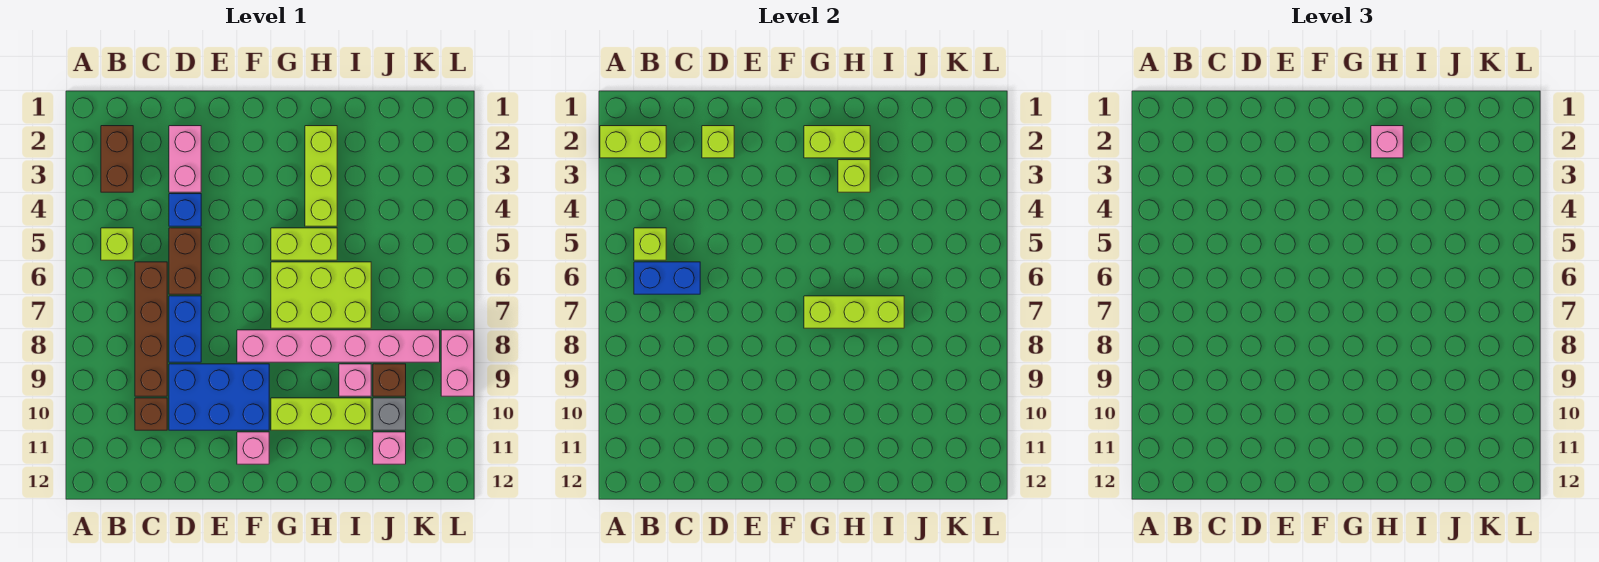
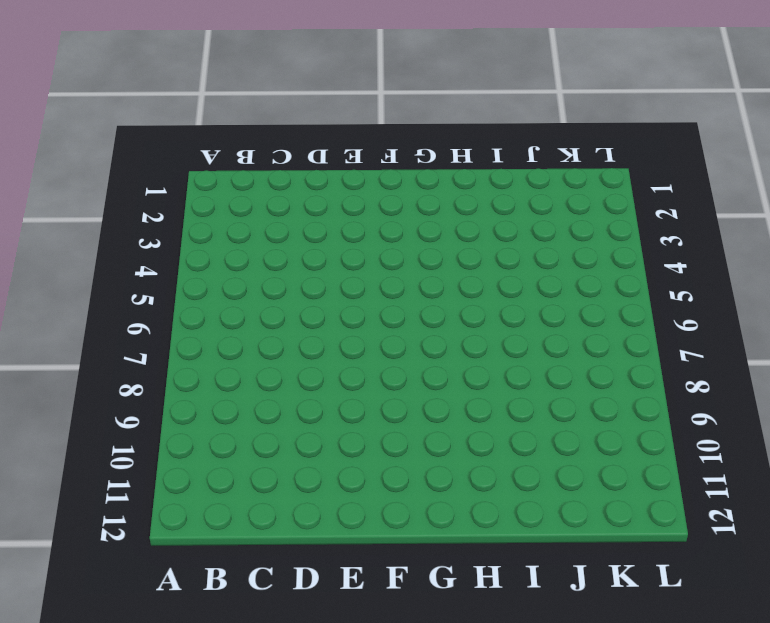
none -> brown brick B2:B3 level 1
none -> lime brick B5 level 1
none -> brown brick C6:C9 level 1

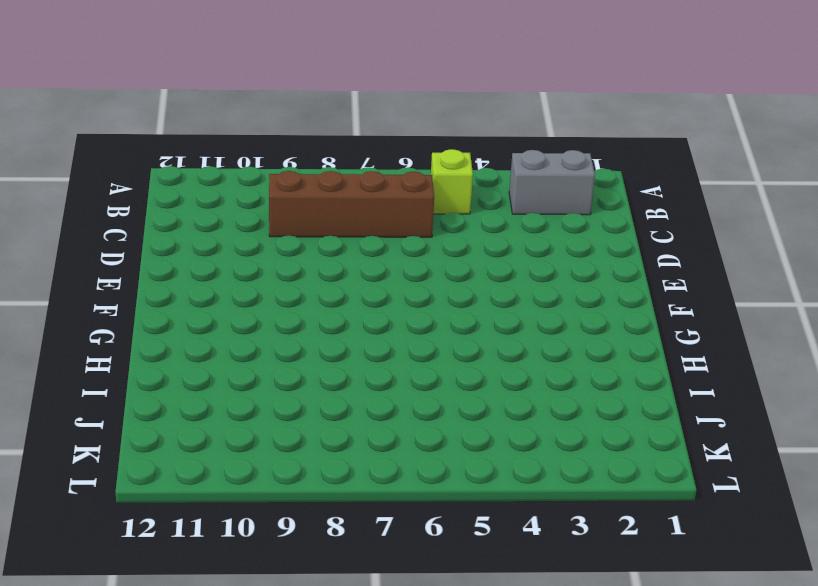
grey brick B2:B3 level 1 -> brown brick B2:B3 level 1
none -> brown brick C10 level 1
none -> pink brick D2:D3 level 1
none -> blue brick D4 level 1

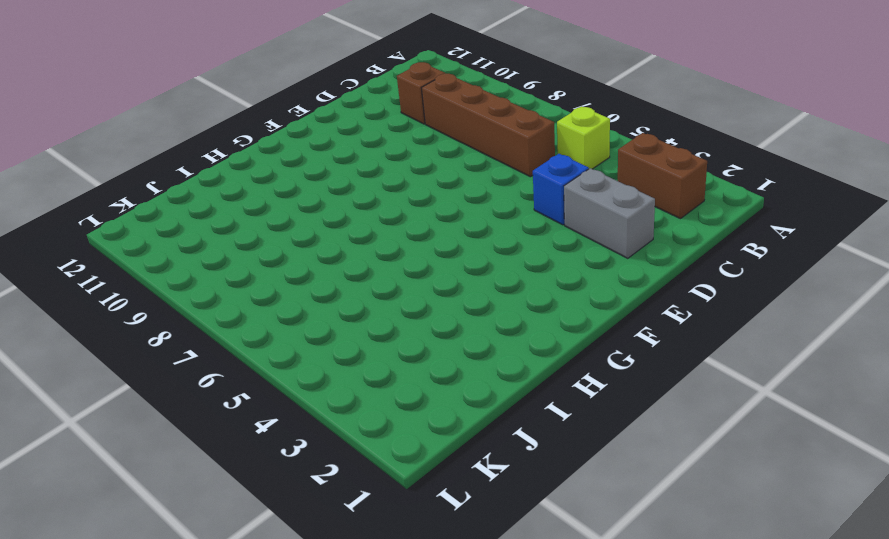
grey brick D2:D3 level 1 -> pink brick D2:D3 level 1
none -> brown brick D5:D6 level 1
none -> blue brick D7:D8 level 1
none -> blue brick D9:F10 level 1

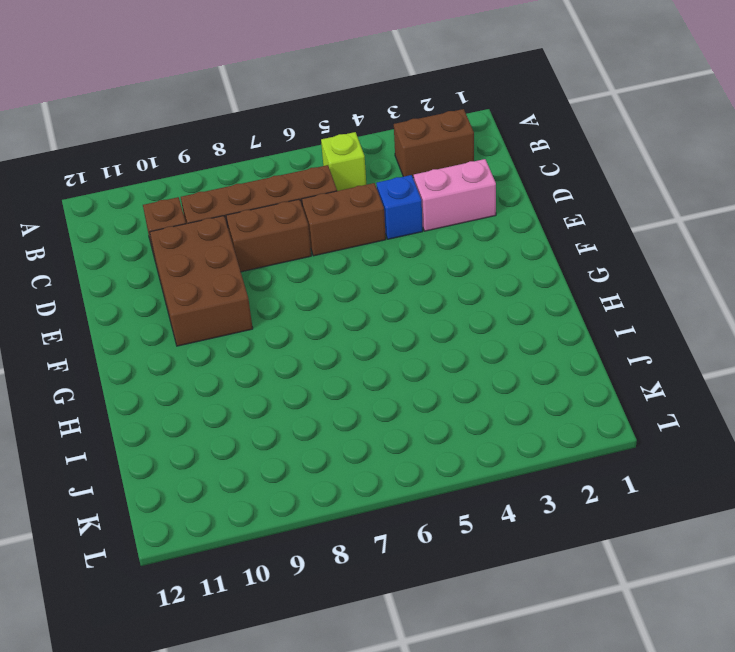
brown brick D7:D8 level 1 -> blue brick D7:D8 level 1
brown brick D9:F10 level 1 -> blue brick D9:F10 level 1
none -> pink brick F8:K8 level 1
none -> pink brick F11 level 1
none -> lime brick G5:H5 level 1

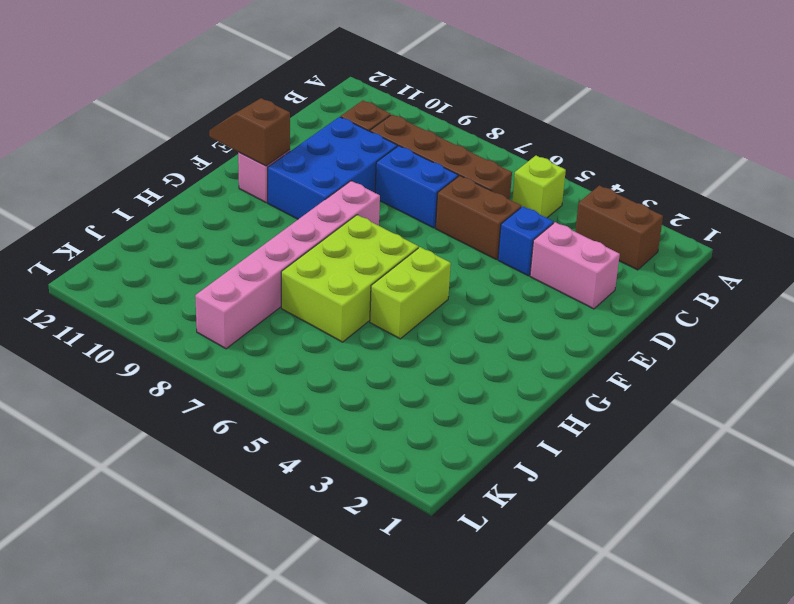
brown slope F11:F12 level 2 top 11 -> none
none -> lime brick G10:I10 level 1
none -> lime brick H2:H4 level 1
none -> pink brick I9 level 1

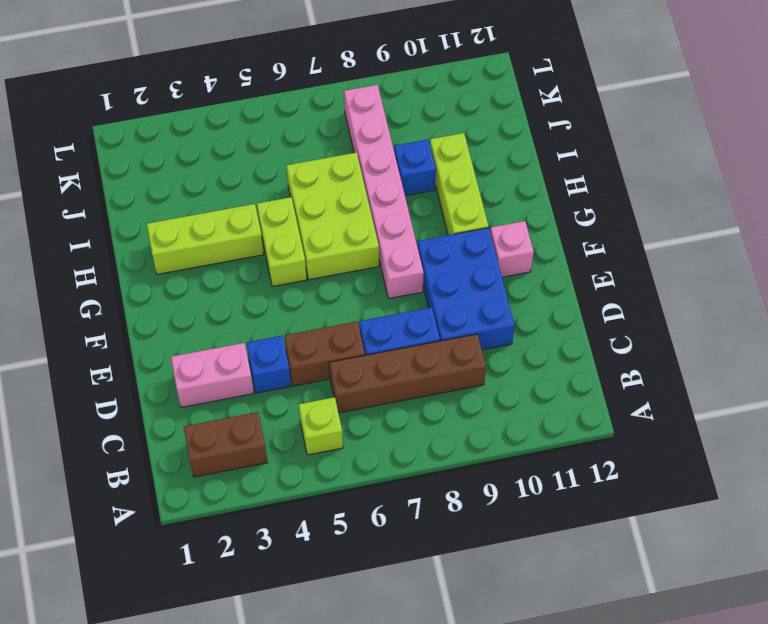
blue brick I9 level 1 -> pink brick I9 level 1
none -> brown brick C10 level 1
none -> brown brick J9 level 1
none -> grey brick J10 level 1

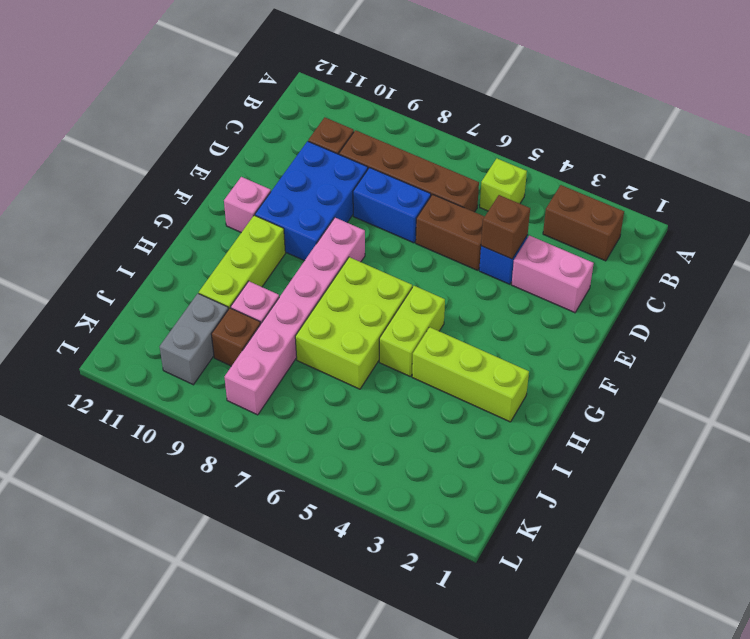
brown brick D4 level 2 -> none
grey brick J10:K10 level 1 -> grey brick J10 level 1
none -> pink brick J11 level 1
none -> pink brick L8:L9 level 1
none -> lime brick A2:B2 level 2

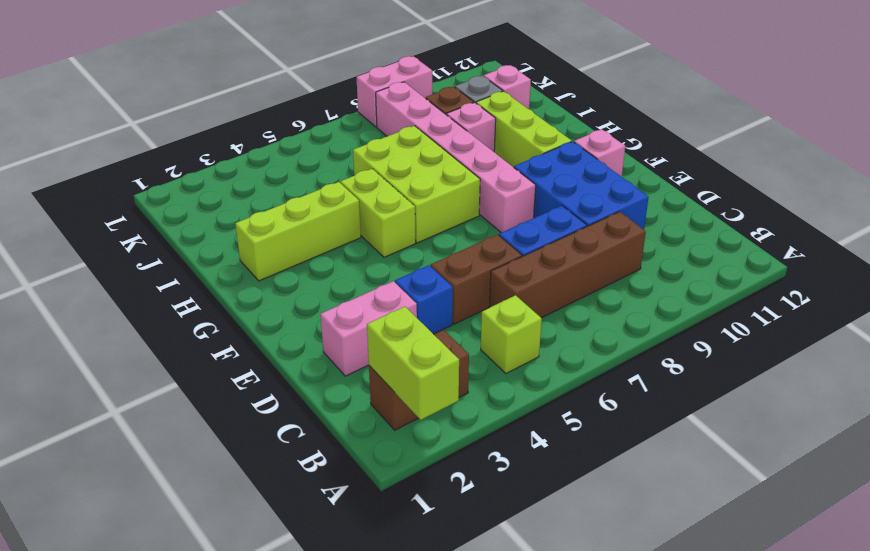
none -> brown brick C10 level 1
none -> lime brick B5 level 2
none -> blue brick B6:C6 level 2

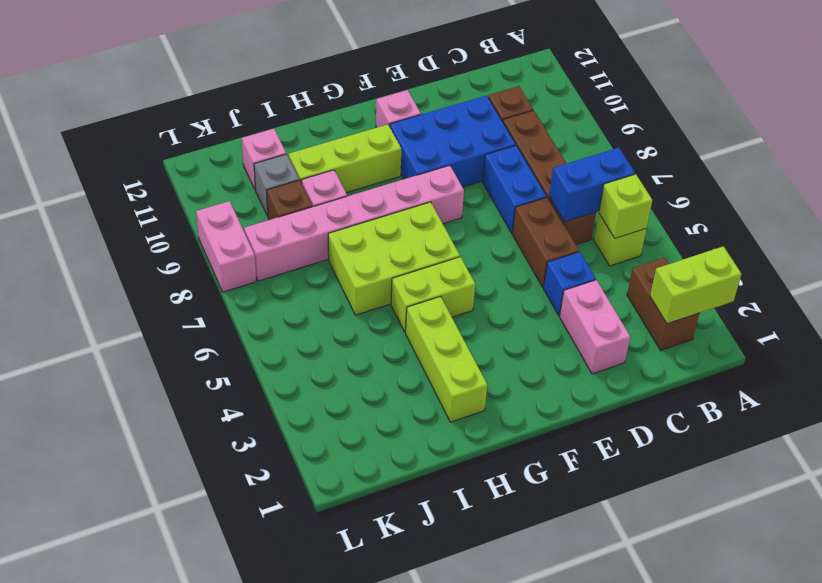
none -> lime brick D2 level 2
none -> lime brick G2:H2 level 2
none -> lime brick G7:I7 level 2

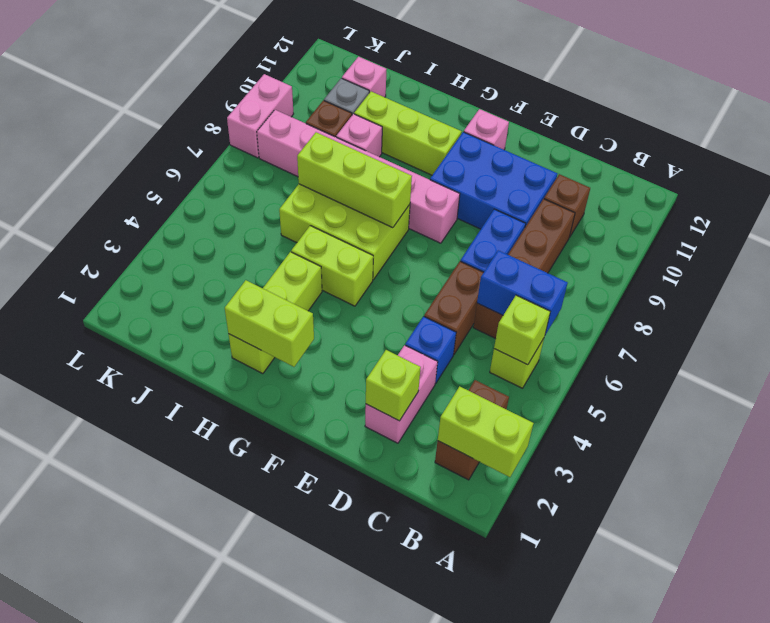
none -> lime brick H3 level 2
none -> pink brick H2 level 3

